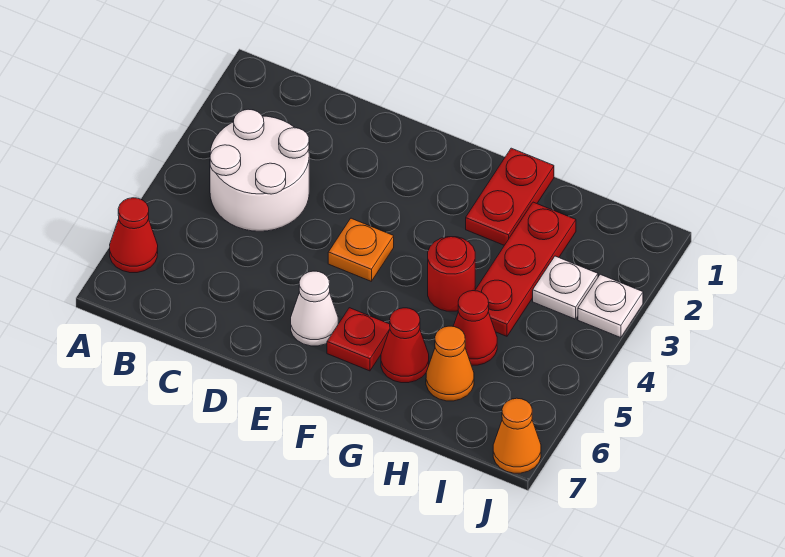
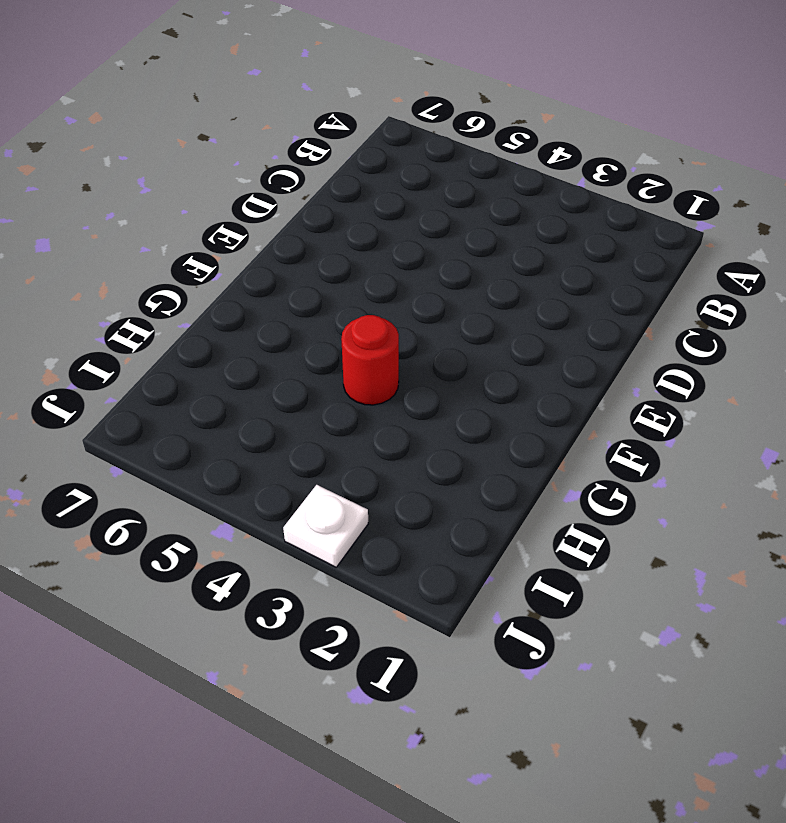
none -> red cone A6 level 1
none -> white round brick B3:C4 level 1
none -> orange plate E4 level 1

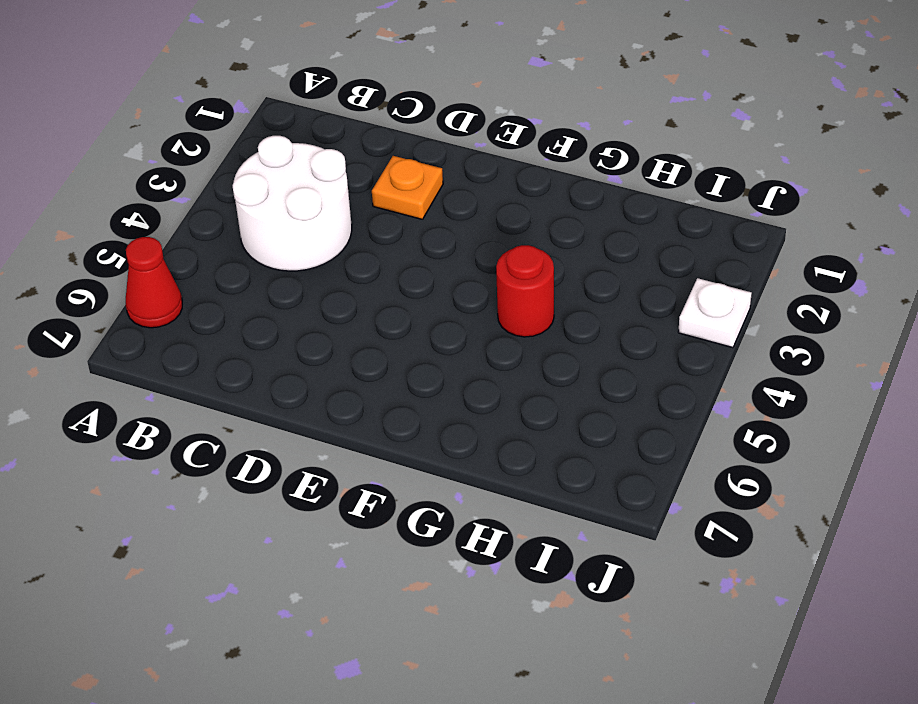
orange plate D2 level 1 -> orange plate E4 level 1
none -> white cone E6 level 1
none -> red plate F6 level 1
none -> red plate G1:G2 level 1

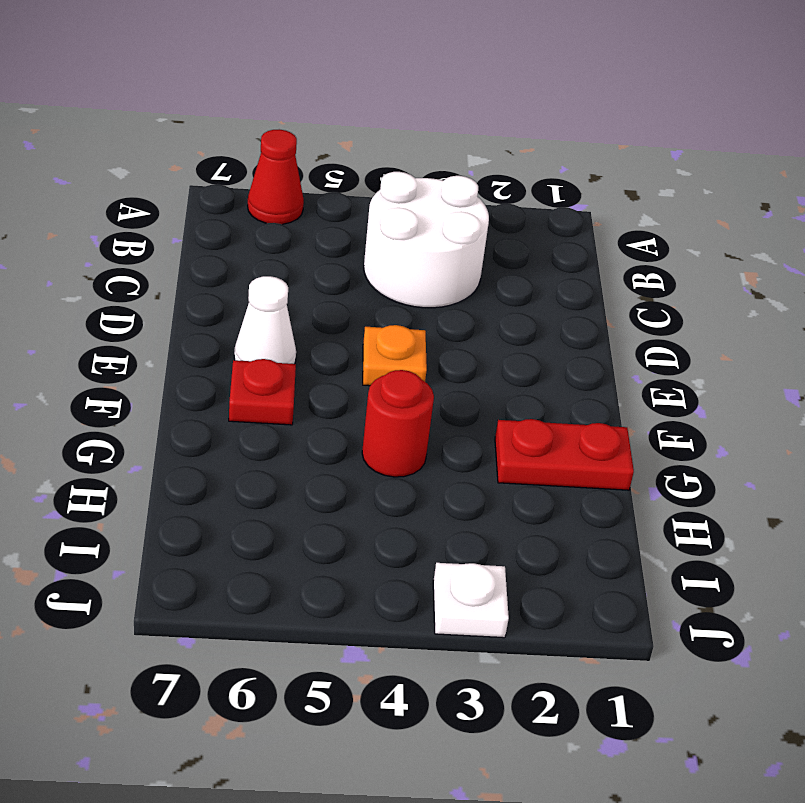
none -> red cone G6 level 1
none -> red plate H2:H4 level 1
none -> red cone H5 level 1

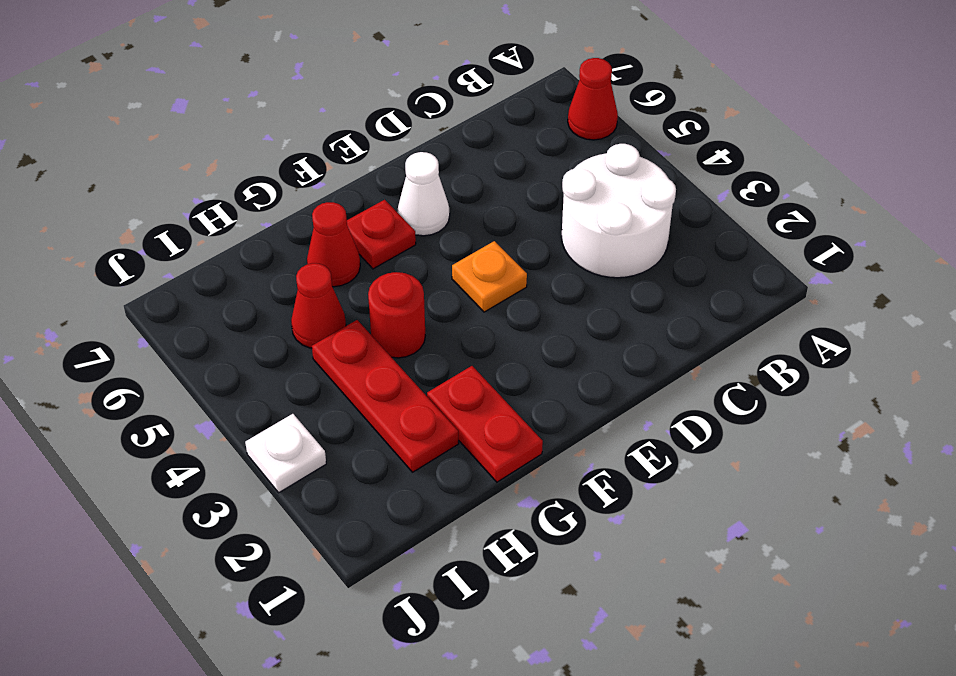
none -> orange cone H6 level 1
none -> white plate I3 level 1
none -> orange cone J7 level 1

